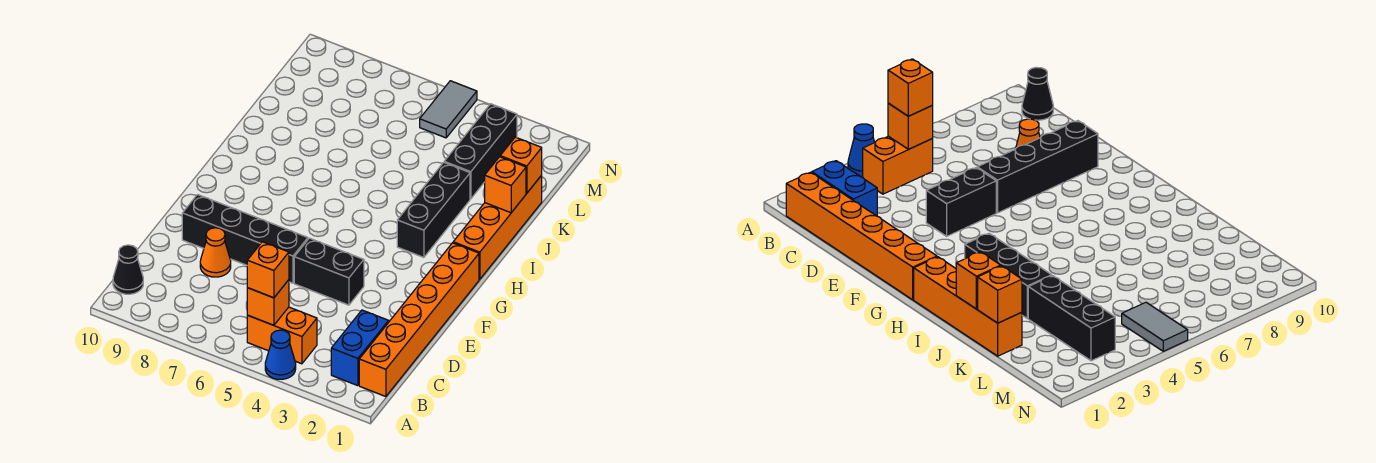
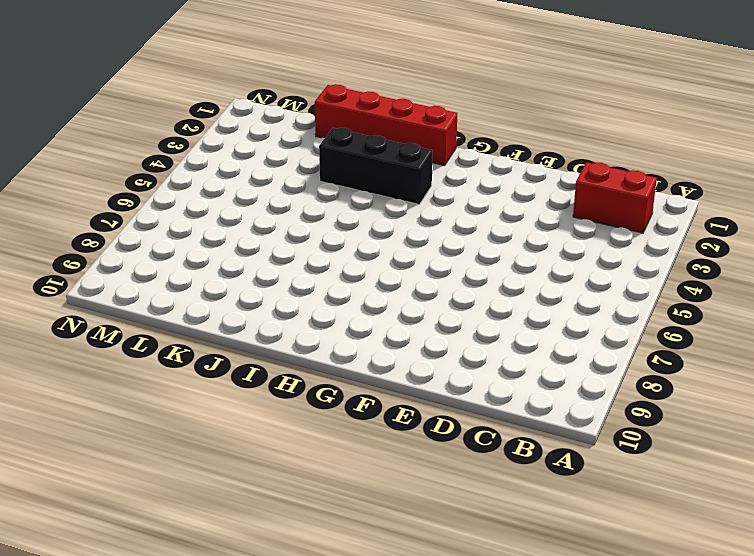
red brick B2:C2 level 1 -> blue brick B2:C2 level 1
red brick H1:K1 level 1 -> orange brick H1:K1 level 1
none -> blue cone A4 level 1
none -> orange brick B1:G1 level 1
none -> orange brick B4:B5 level 1

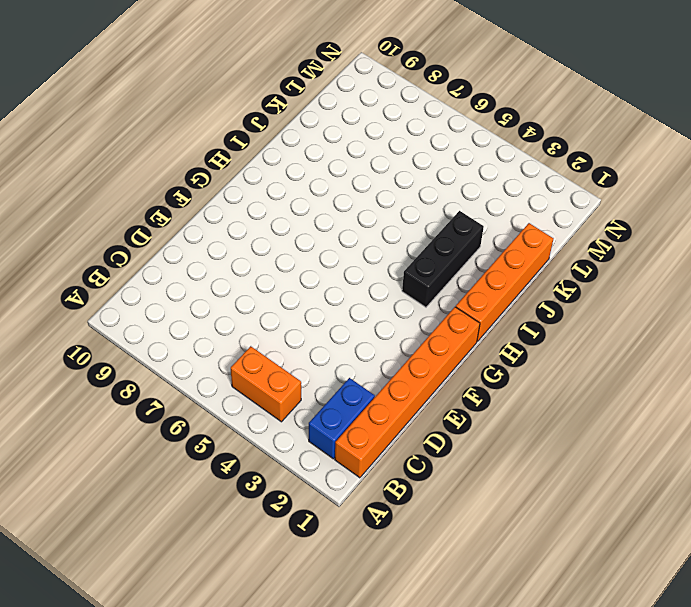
none -> blue cone A4 level 1
none -> black cone B10 level 1
none -> orange cone D8 level 1

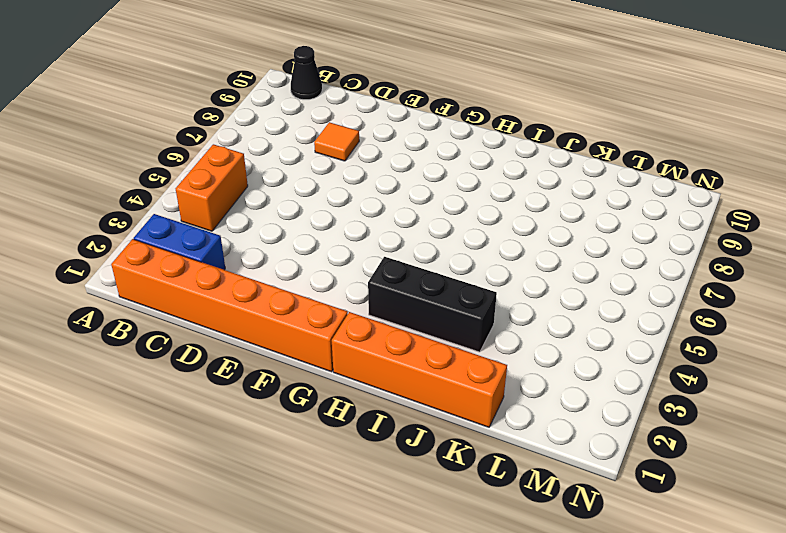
orange tile D8 level 1 -> orange cone D8 level 1
none -> blue cone A4 level 1
none -> black brick E4:E5 level 1
none -> black brick E6:E9 level 1

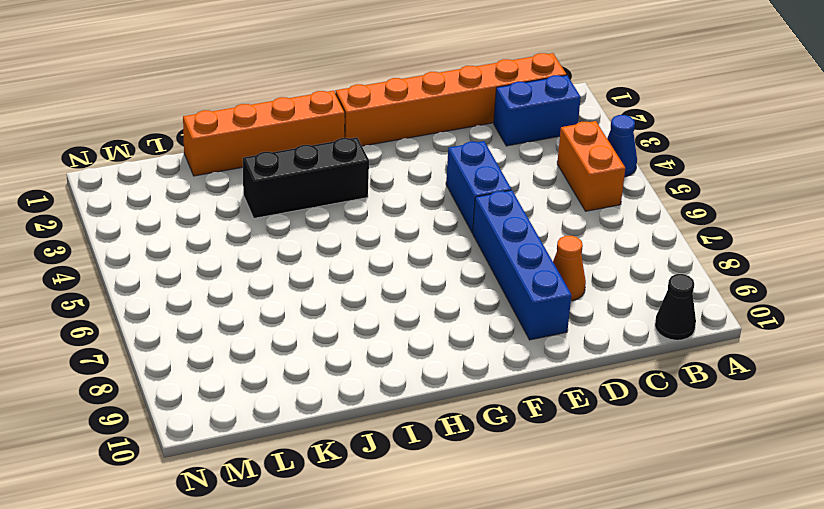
blue brick E4:E5 level 1 -> black brick E4:E5 level 1
blue brick E6:E9 level 1 -> black brick E6:E9 level 1
none -> black brick K3:M3 level 1
none -> grey tile M5:N5 level 1
none -> orange brick B5 level 2

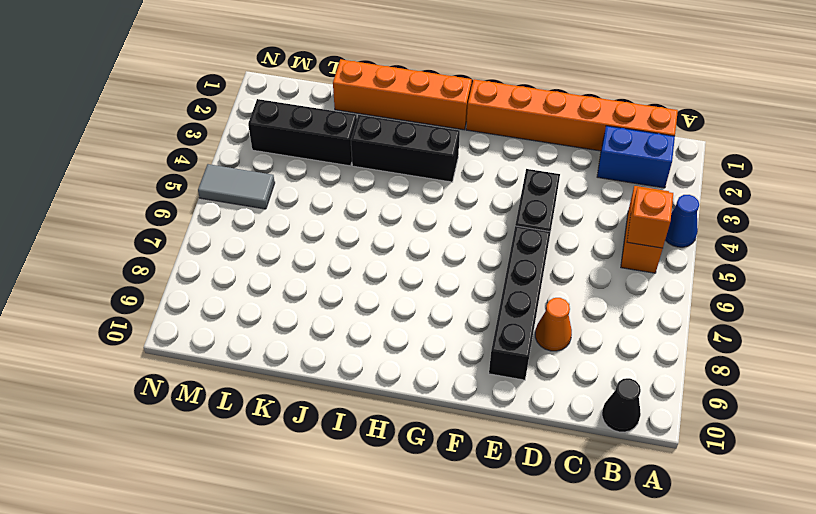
none -> orange brick J1 level 2
none -> orange brick K1 level 2
none -> orange brick B5 level 3

